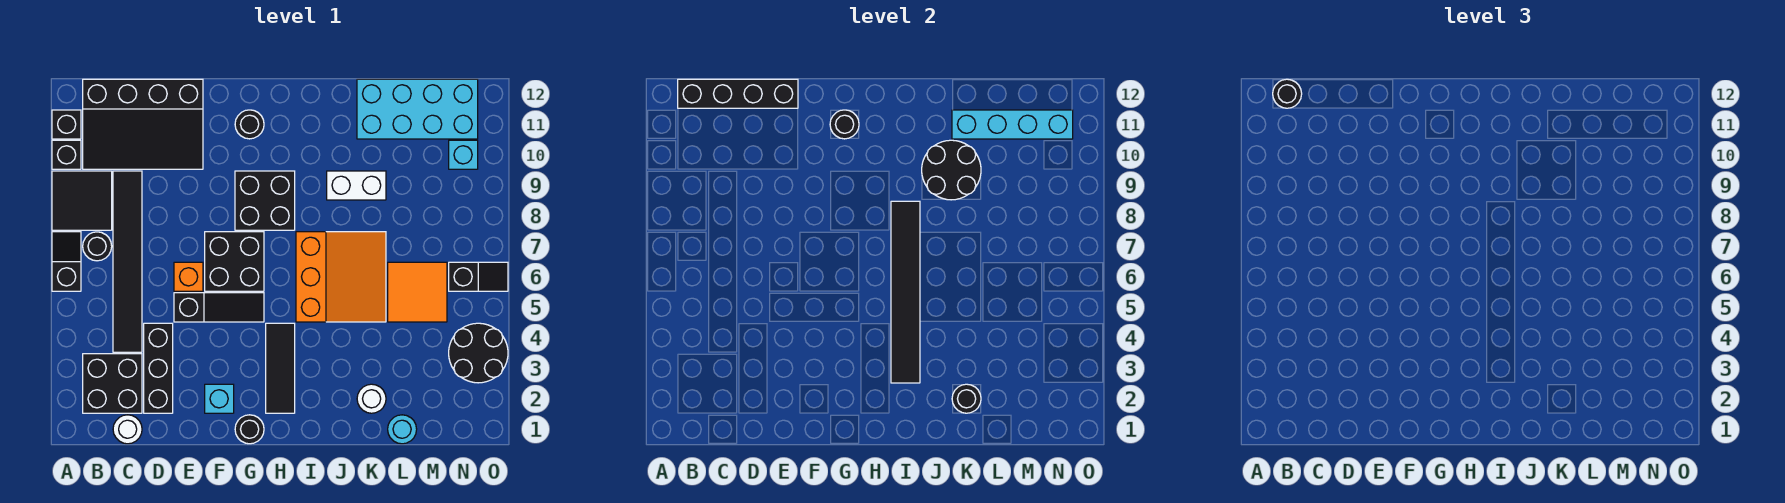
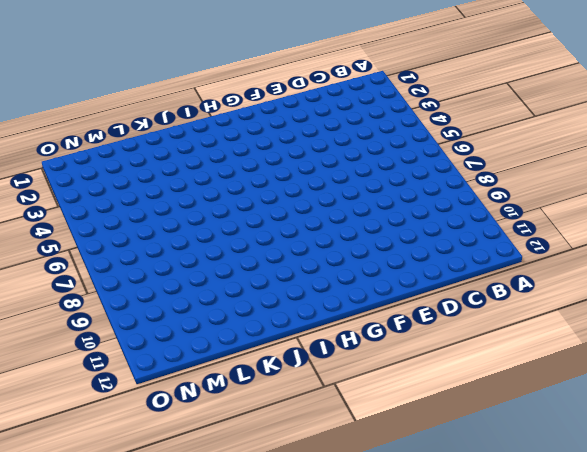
none -> black slope A6:A7 level 1 top 6
none -> black tile A8:B9 level 1
none -> black brick A10 level 1
none -> black brick A11 level 1

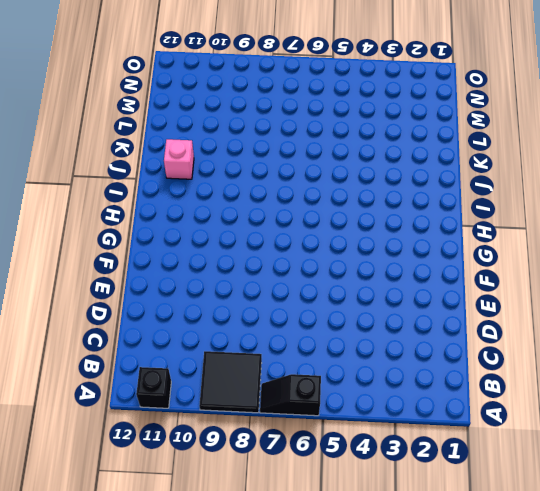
pink brick J11 level 1 -> none
none -> black brick A10 level 1
none -> black brick B2:C3 level 1
none -> black round brick B7 level 1
none -> black slope B10:E12 level 1 top 12

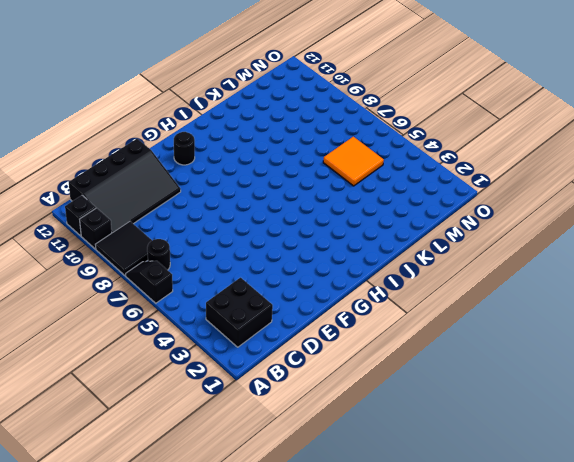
none -> white round brick C1 level 1
none -> black tile C4:C9 level 1
none -> black brick D2:D4 level 1
none -> black slope E5:G5 level 1 top E

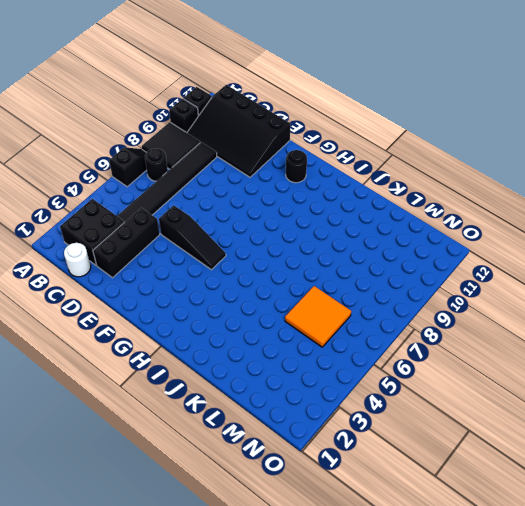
none -> orange brick E6 level 1
none -> cyan brick F2 level 1
none -> black brick F6:G7 level 1
none -> black round brick G1 level 1

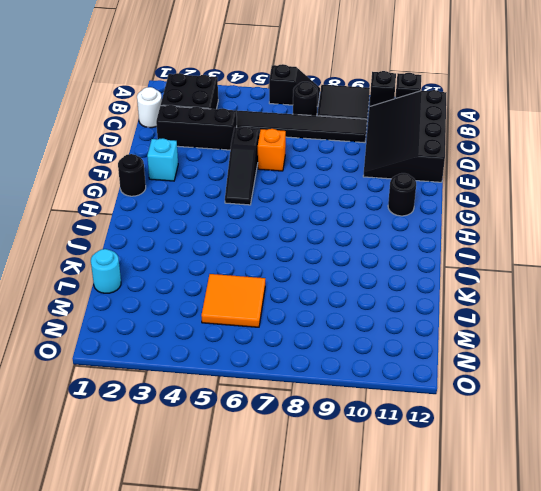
none -> black brick F6:G7 level 1
none -> black brick G8:H9 level 1
none -> black tile H2:H4 level 1
none -> orange slope I5:K7 level 1 top I

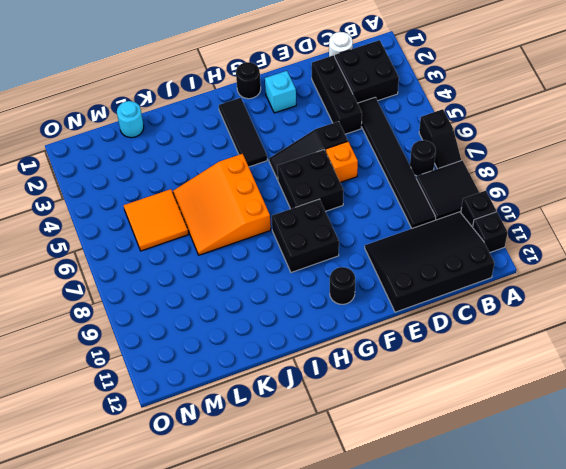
none -> white brick J9:K9 level 1
none -> white round brick K2 level 1
none -> cyan brick K11:N12 level 1
none -> black round brick N3:O4 level 1

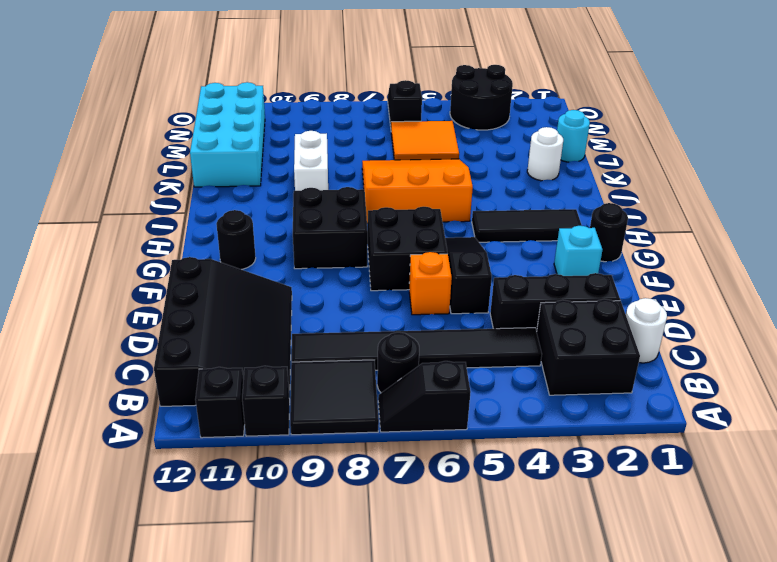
none -> cyan brick N10 level 1
none -> black brick B12:E12 level 2
none -> black round brick G11 level 2
none -> black tile I3:I8 level 2

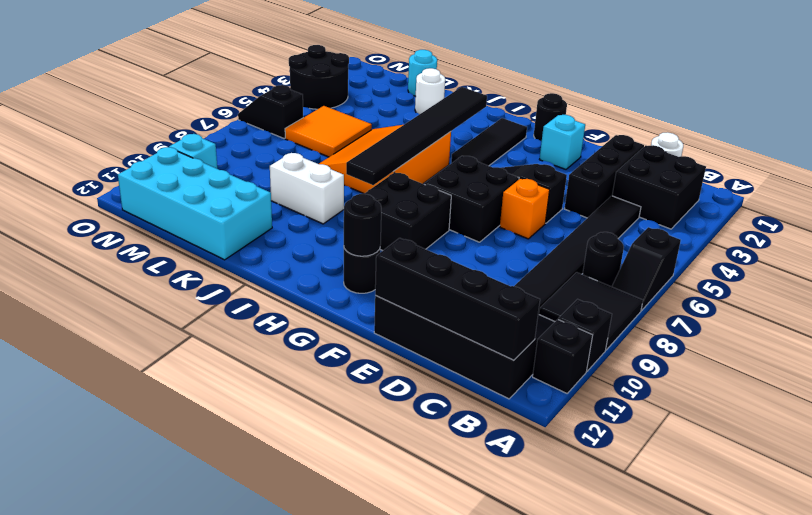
none -> black round brick J9:K10 level 2
none -> black round brick K2 level 2
none -> cyan brick K11:N11 level 2
none -> black round brick B12 level 3

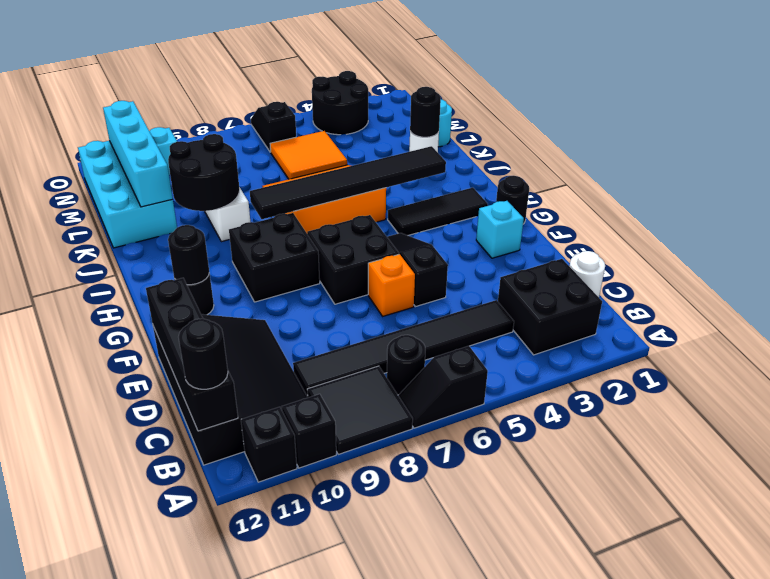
none -> black brick D2:D4 level 1

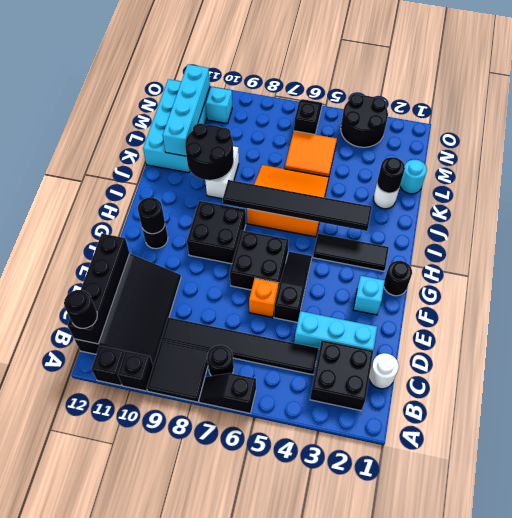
cyan brick D2:D4 level 1 -> black brick D2:D4 level 1

